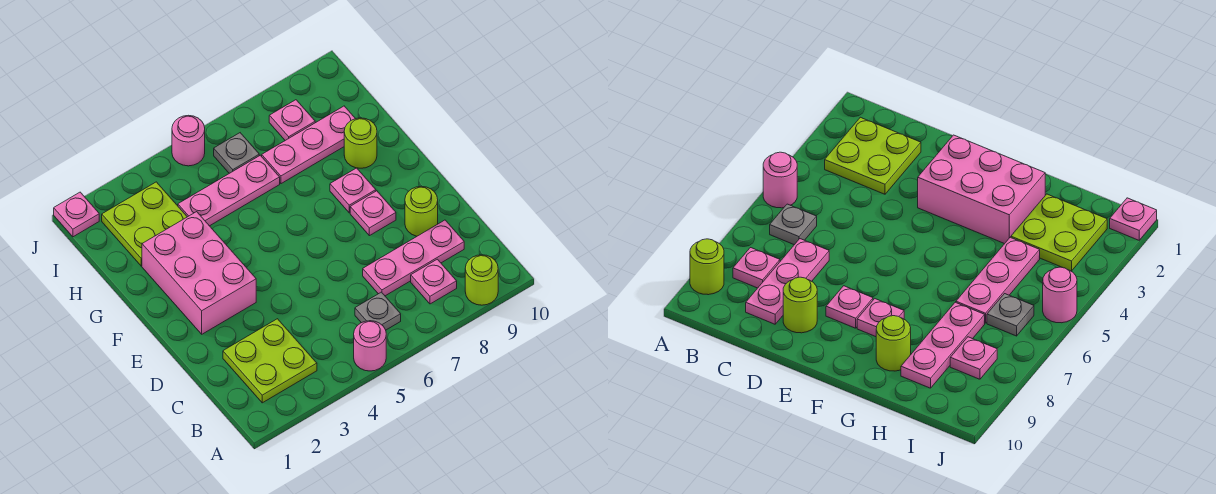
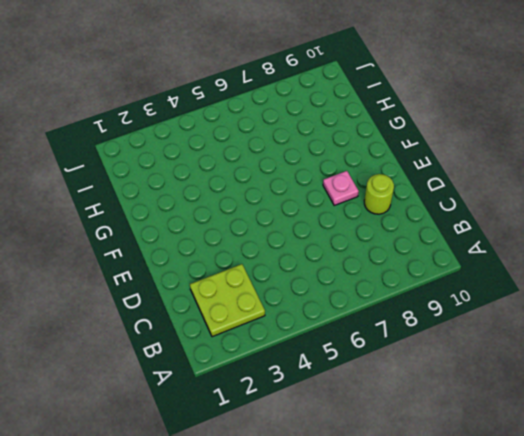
none -> pink round brick A5 level 1
none -> lime round brick A9 level 1
none -> grey plate B6 level 1

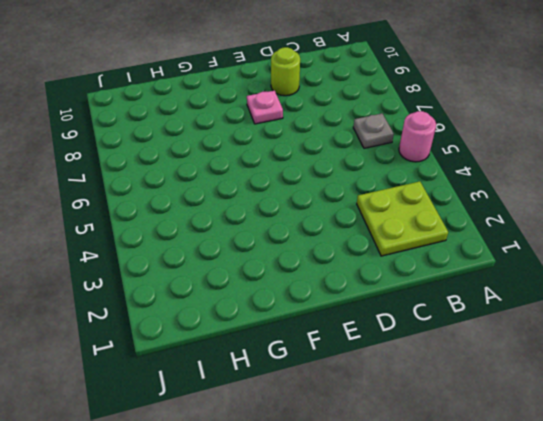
none -> lime round brick A9 level 1
none -> pink plate B8 level 1
none -> pink plate C7:C9 level 1

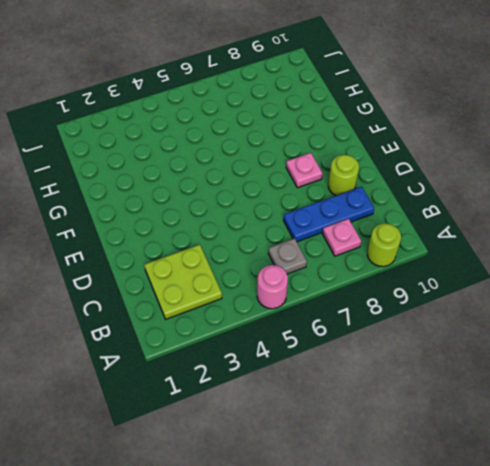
blue plate C7:C9 level 1 -> pink plate C7:C9 level 1
none -> pink brick E2:G3 level 1
none -> pink plate F8 level 1
none -> lime round brick G9 level 1

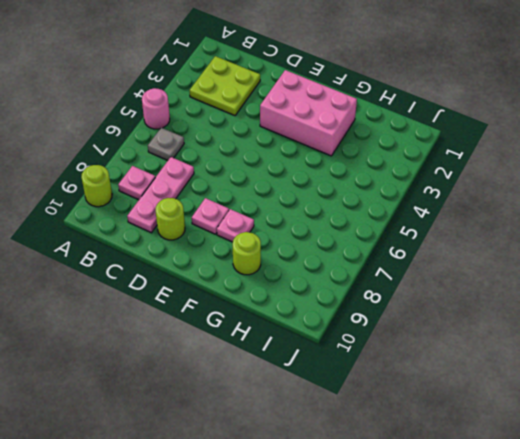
none -> lime plate H2:I3 level 1
none -> pink plate H4:H6 level 1
none -> pink plate H7:H9 level 1

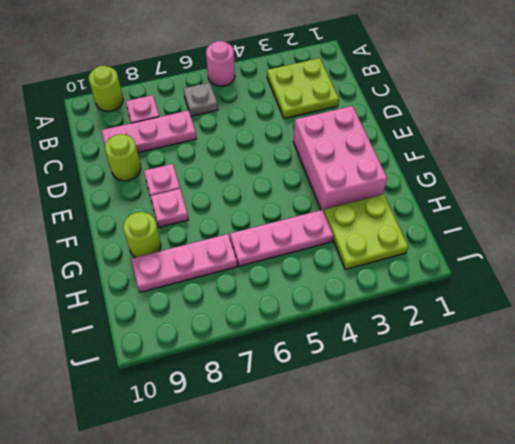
none -> grey plate I6 level 1
none -> pink plate I8 level 1
none -> pink plate J1 level 1

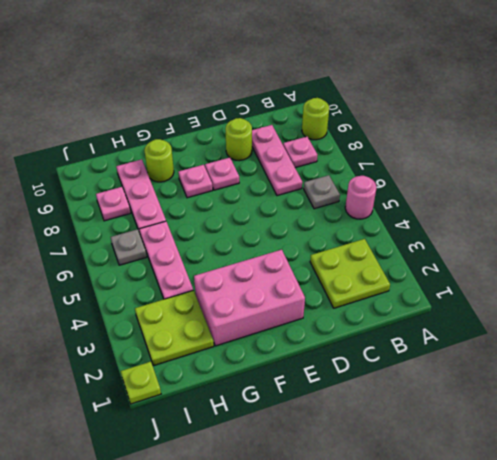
lime plate J1 level 1 -> pink plate J1 level 1
none -> pink round brick J5 level 1

